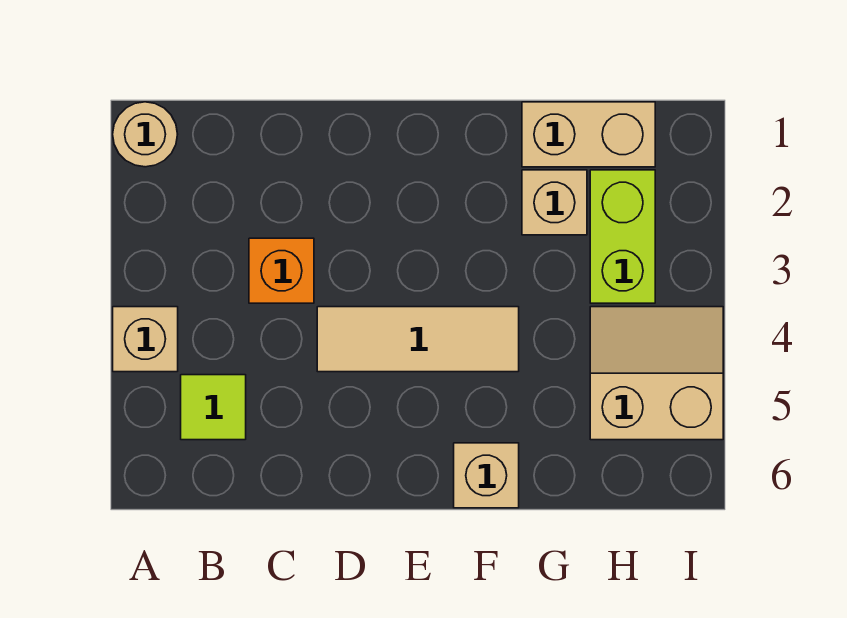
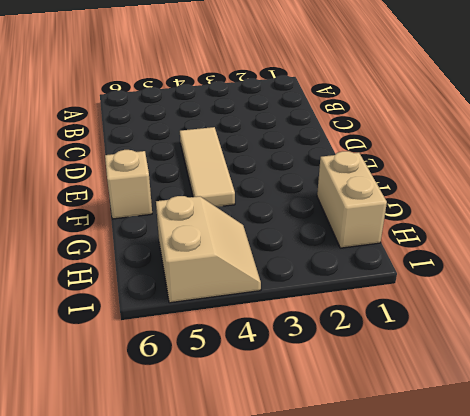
none -> tan round brick A1 level 1
none -> tan brick A4 level 1

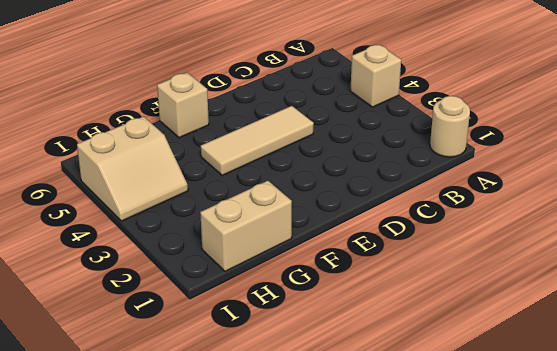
none -> lime tile B5 level 1
none -> orange brick C3 level 1

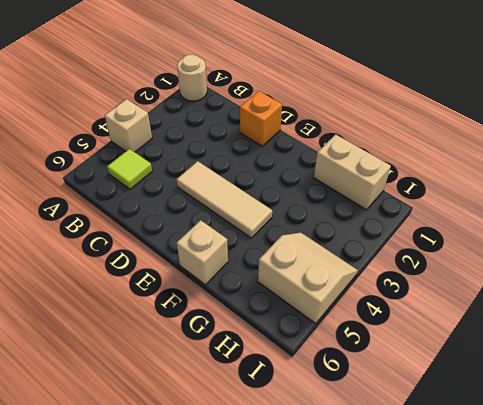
orange brick D1 level 1 -> orange brick C3 level 1
none -> tan brick G2 level 1
none -> lime brick H2:H3 level 1

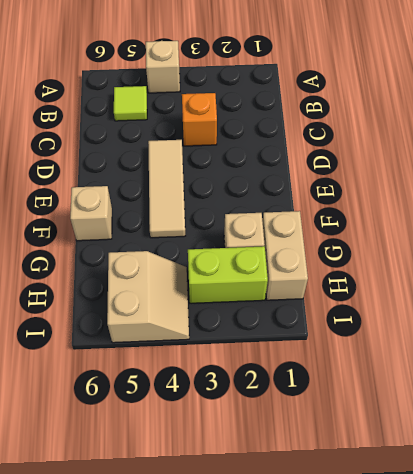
none -> tan round brick A1 level 1

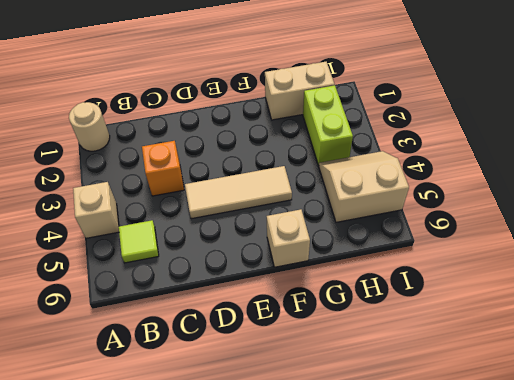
none -> tan brick G2 level 1

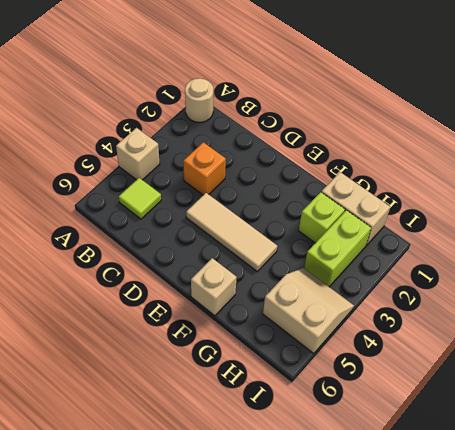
lime brick G2 level 1 -> tan brick G2 level 1

